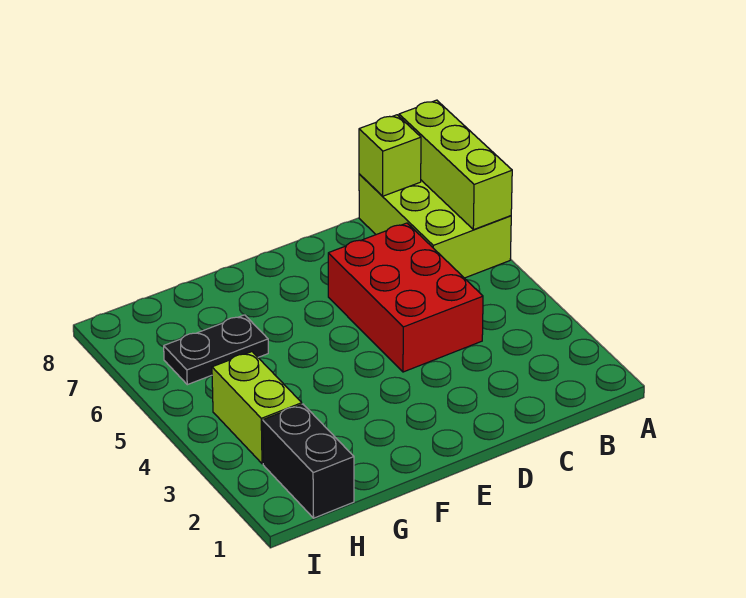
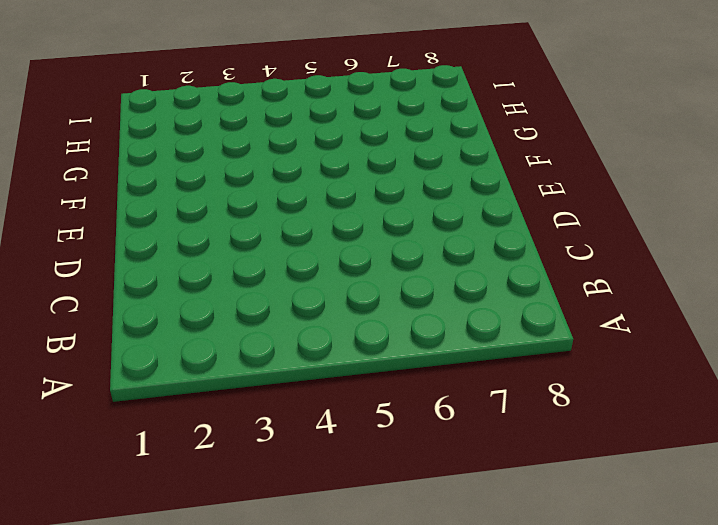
none -> lime brick A6:B8 level 1
none -> red brick C4:D6 level 1

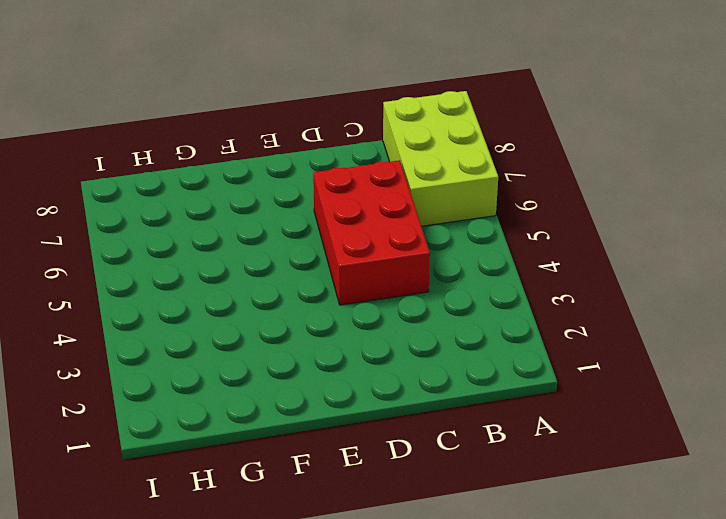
none -> black plate G6:H6 level 1
none -> black brick H1:H2 level 1

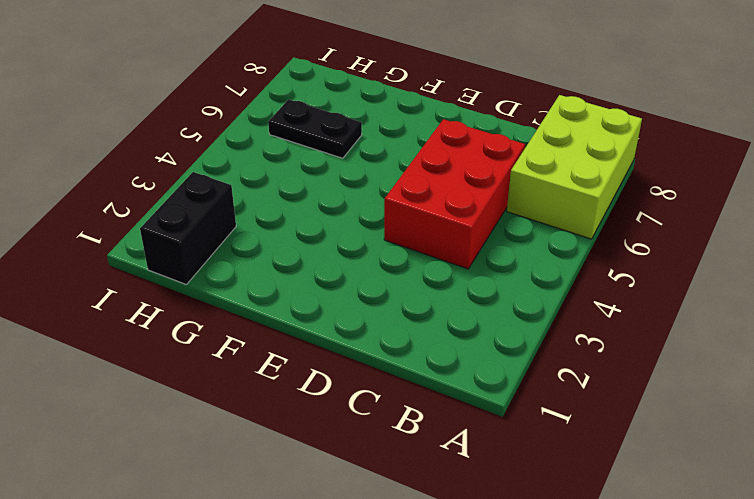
none -> lime brick H3:H4 level 1
none -> lime brick A6:A8 level 2

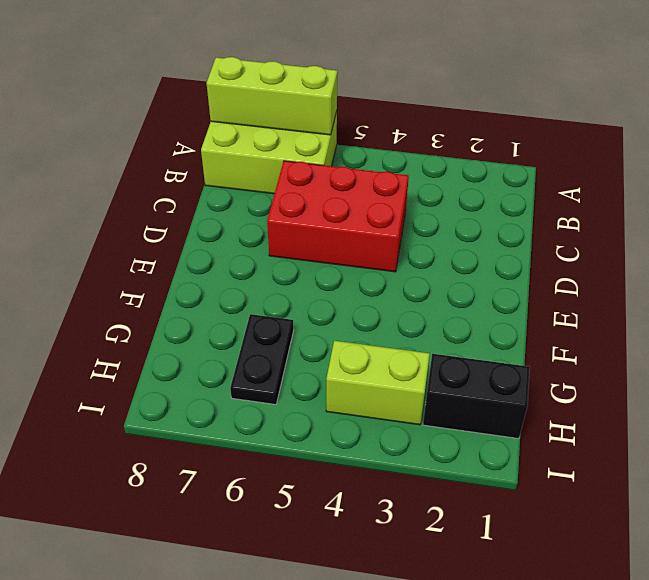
none -> lime brick B8 level 2

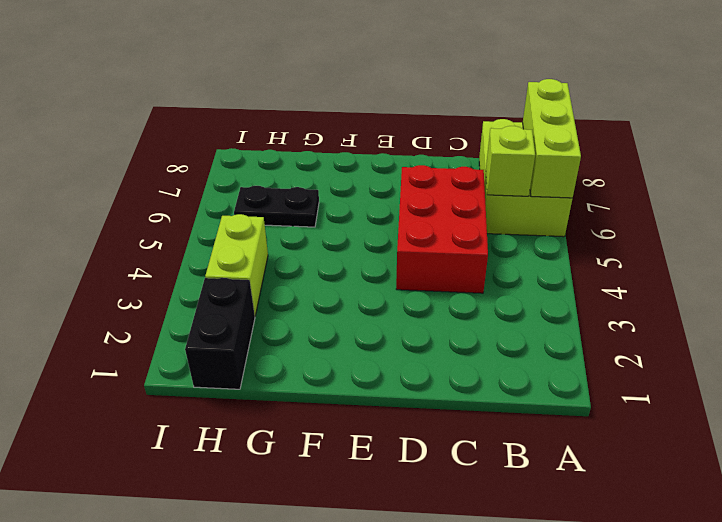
lime brick B6 level 2 -> lime brick B8 level 2

